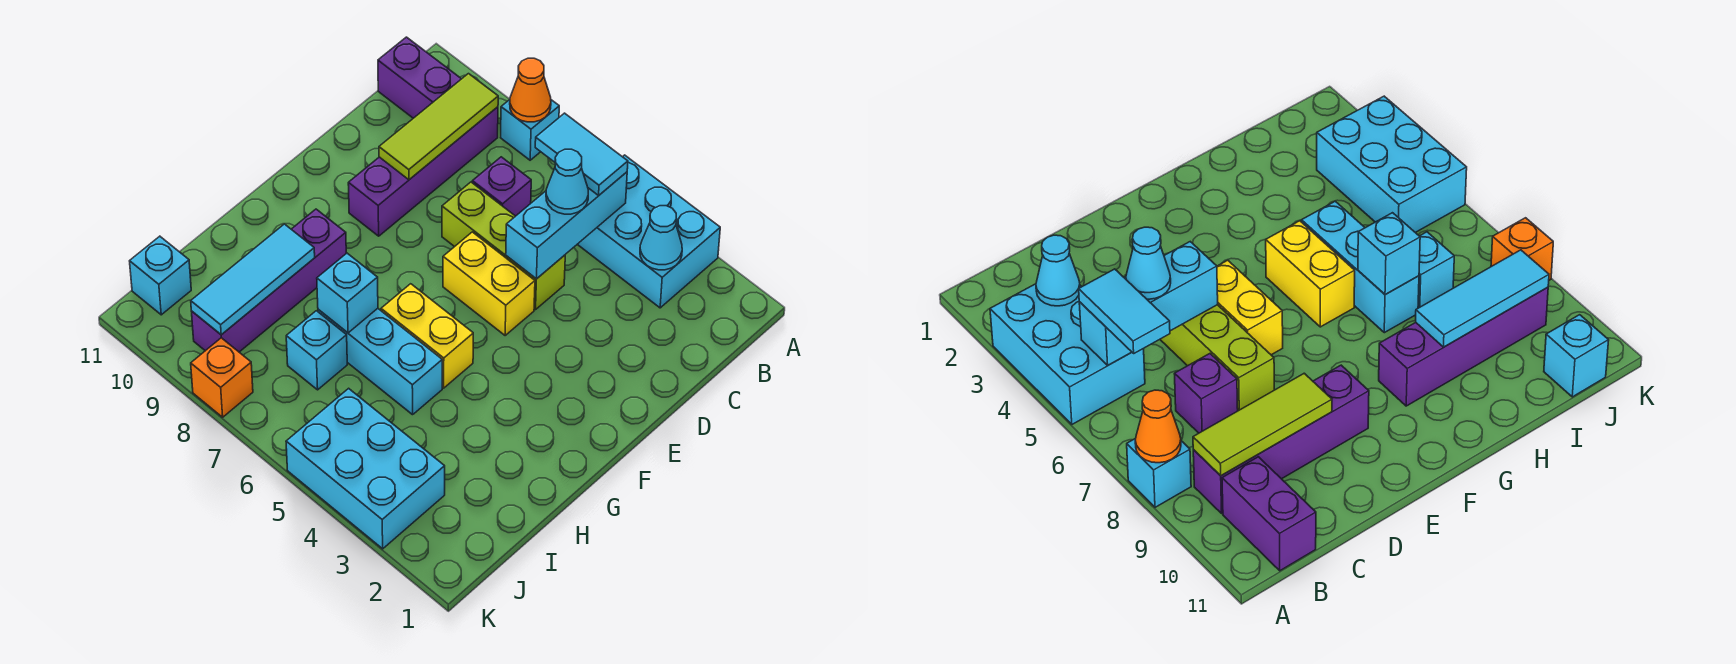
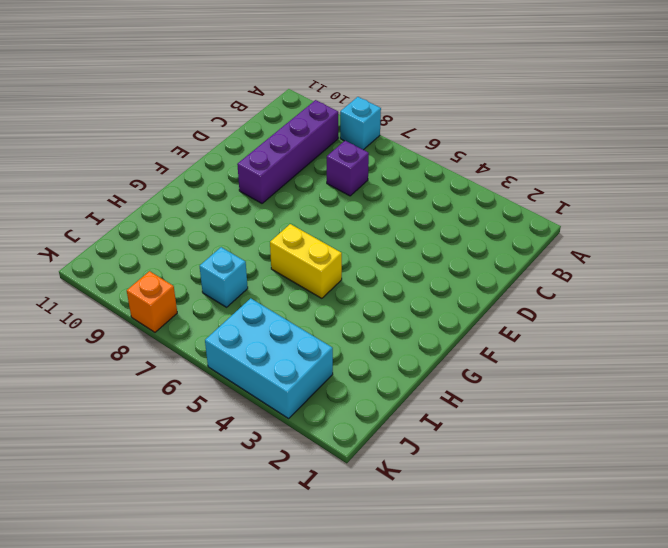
none -> cyan brick A3:B5 level 1
none -> purple brick B10:B11 level 1
none -> lime brick D5:D7 level 1

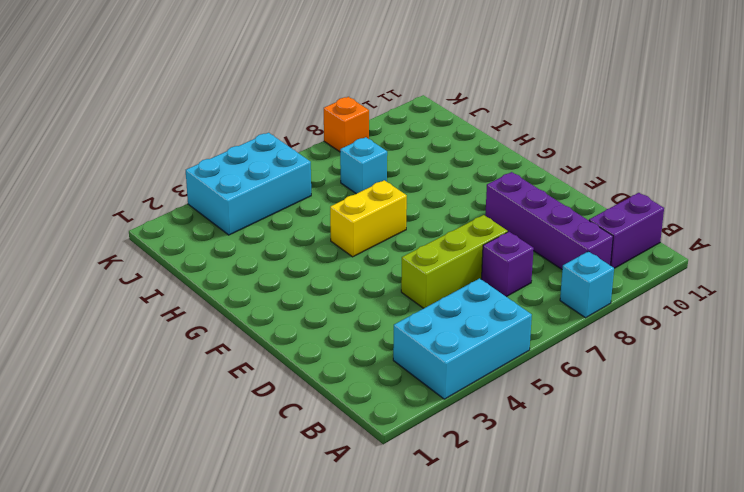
none -> yellow brick E5:E6 level 1
none -> purple brick G9:J9 level 1
none -> cyan brick H5:H7 level 1

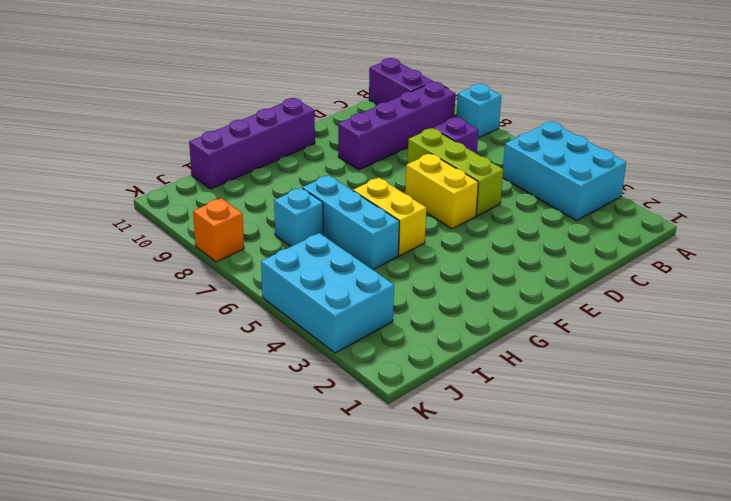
purple brick F11:I11 level 1 -> purple brick G9:J9 level 1
none -> cyan brick J11 level 1
none -> orange cone A8 level 2
none -> cyan cone B3 level 2

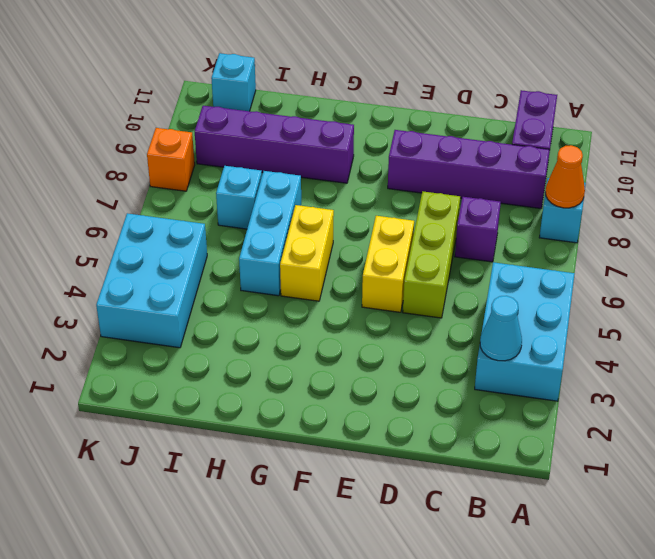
none -> cyan brick B5:D5 level 2
none -> lime tile B9:D9 level 2
none -> cyan brick H7 level 2

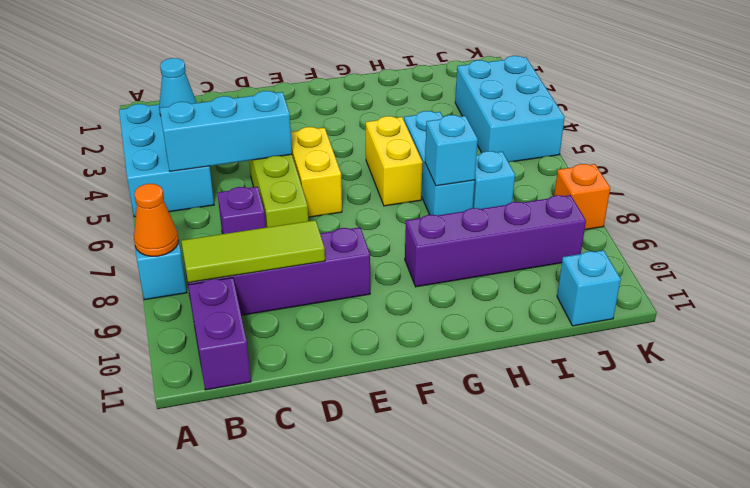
none -> cyan tile H9:J9 level 2
none -> cyan tile B5:B6 level 3
none -> cyan cone C5 level 3

